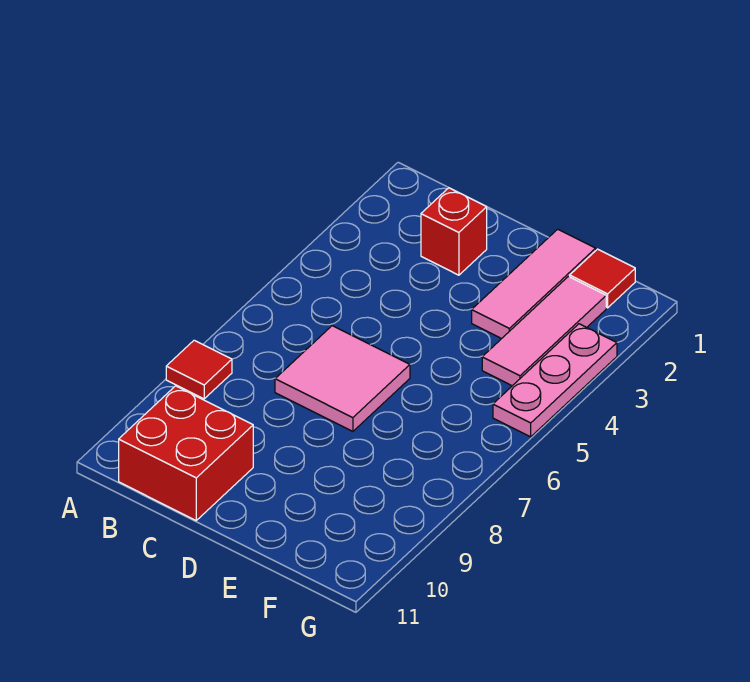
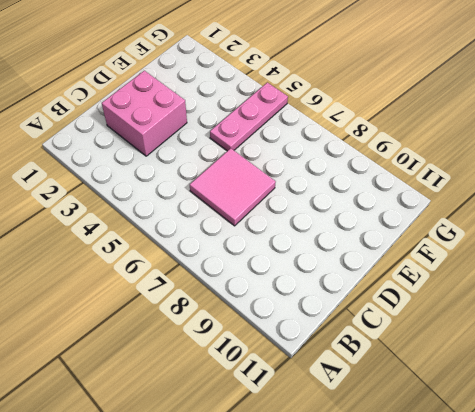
pink brick C2:D3 level 1 -> red brick C2 level 1
pink plate E5:G5 level 1 -> pink plate G3:G5 level 1
none -> red tile A8 level 1
none -> red brick B10:C11 level 1

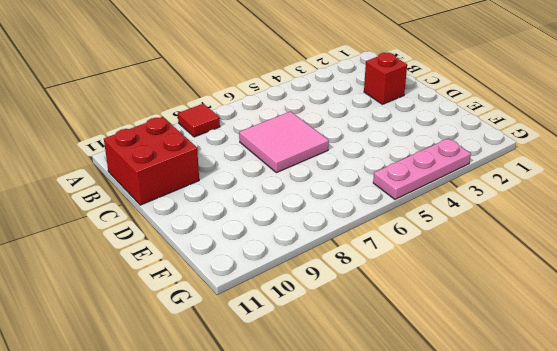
none -> pink tile E1:E3 level 1
none -> red tile F1 level 1

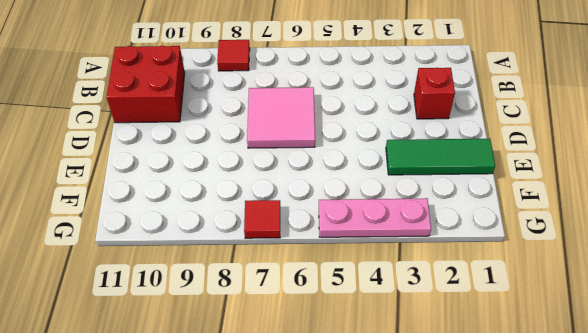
green tile E1:E3 level 1 -> pink tile E1:E3 level 1
red tile G7 level 1 -> red tile F1 level 1
none -> pink tile F2:F4 level 1

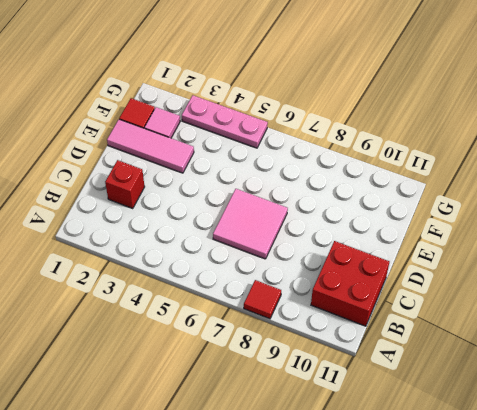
pink tile F2 level 1 -> pink tile F2:F4 level 1

